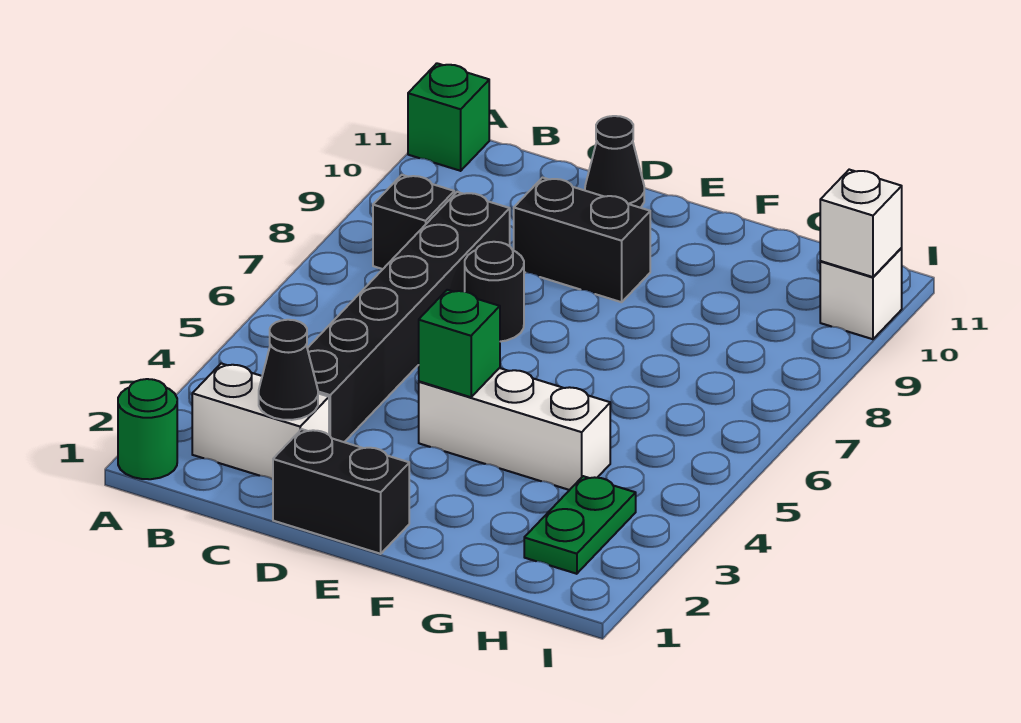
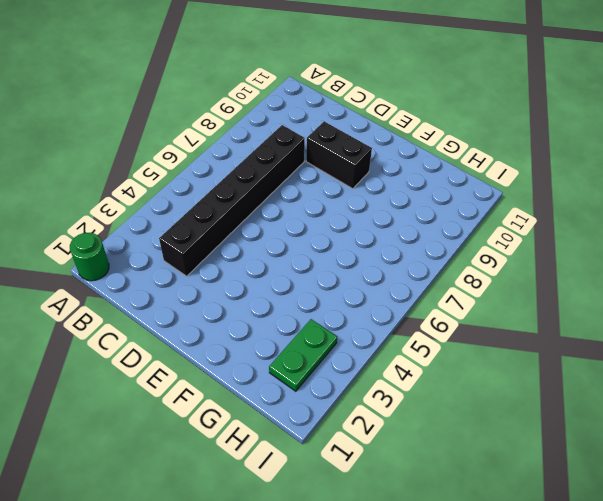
none -> green brick A11 level 1
none -> white brick B2:C2 level 1
none -> black brick B8 level 1

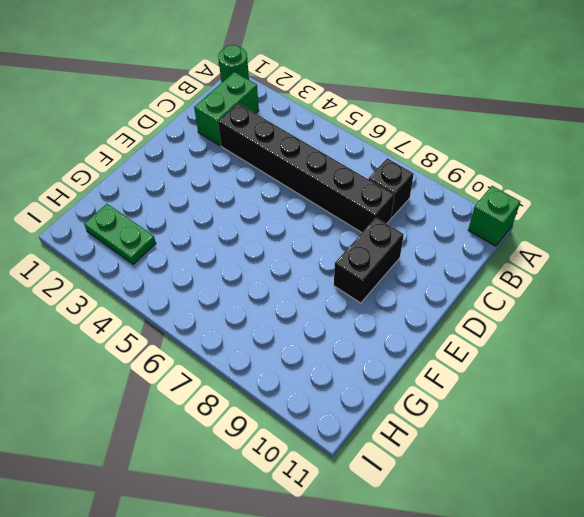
green brick B2:C2 level 1 -> white brick B2:C2 level 1
none -> black brick D1:E1 level 1
none -> black round brick D7 level 1
none -> black cone D11 level 1

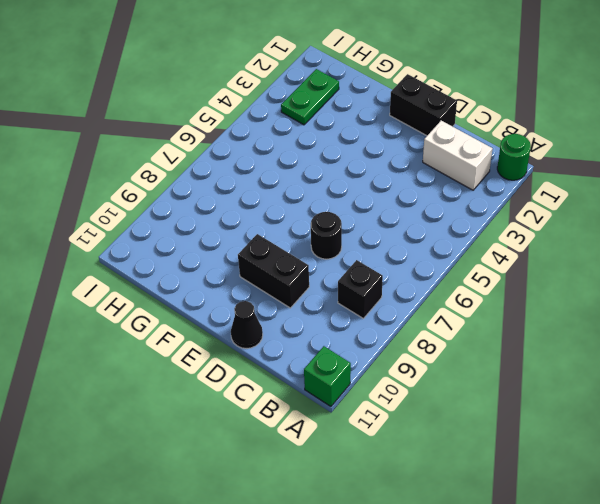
none -> black brick C3:C8 level 1
none -> white brick E4:G4 level 1
none -> white brick I10 level 1

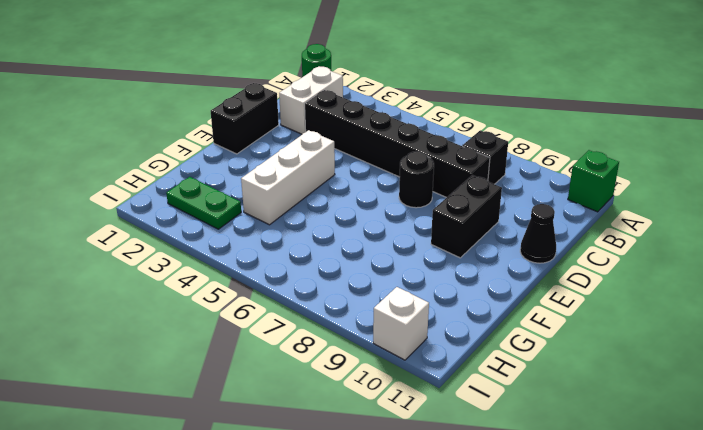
none -> black cone C2 level 2
none -> green brick E4 level 2
none -> white brick I10 level 2

